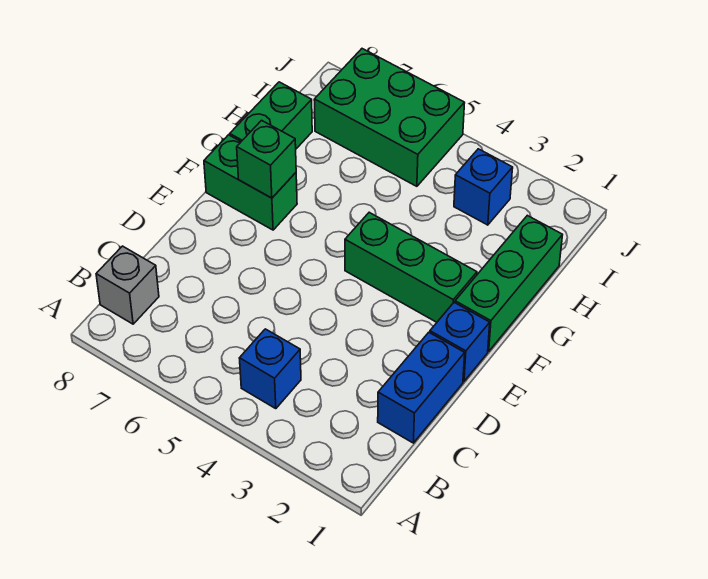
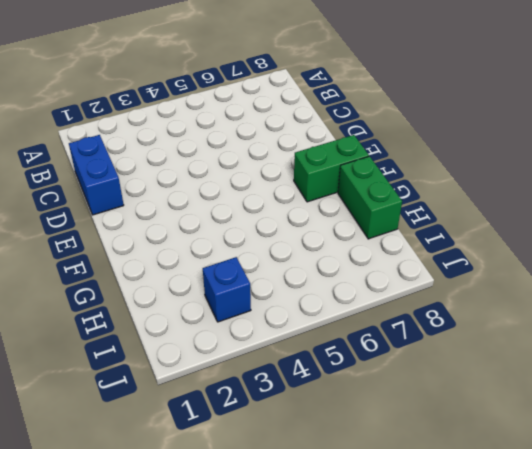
none -> blue brick B4 level 1
none -> grey brick B8 level 1

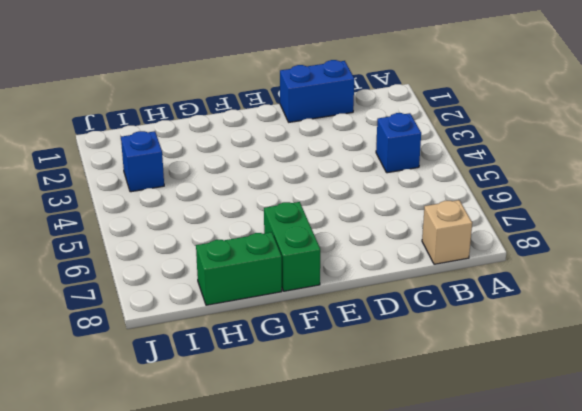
tan brick B8 level 1 -> grey brick B8 level 1
none -> blue brick E1 level 1
none -> green brick F1:H1 level 1

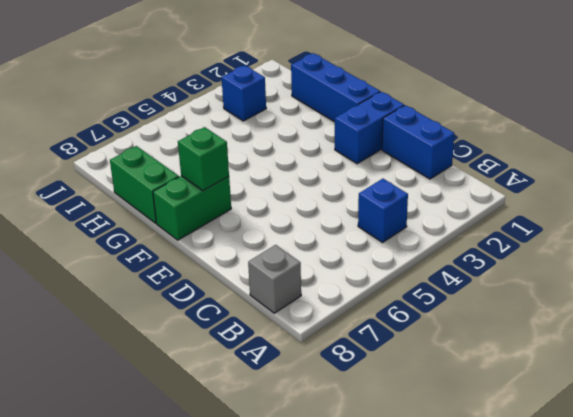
blue brick E1:E2 level 1 -> blue brick E1 level 1
blue brick F1:H1 level 1 -> green brick F1:H1 level 1
none -> green brick F2:F4 level 1
none -> green brick I5:J7 level 1

